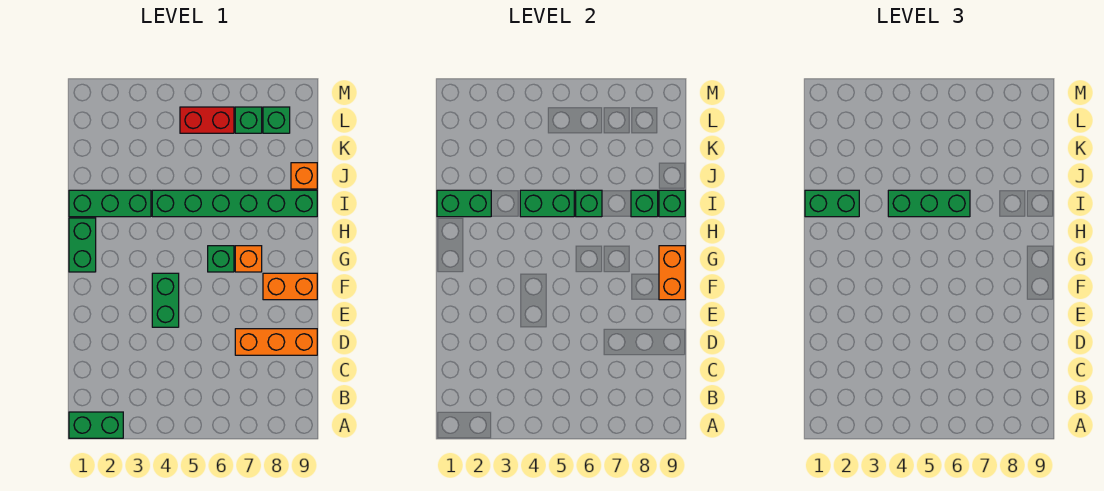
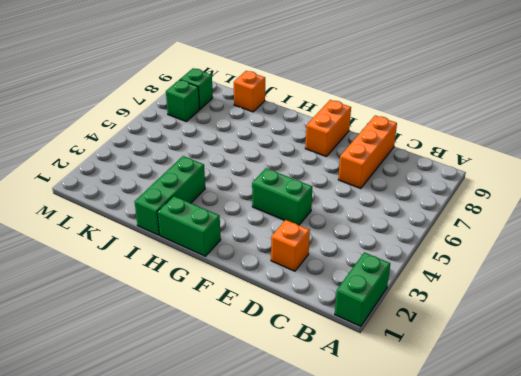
orange brick D2 level 1 -> orange brick G7 level 1
none -> green brick G6 level 1
none -> green brick I4:I9 level 1
none -> red brick L5:L6 level 1

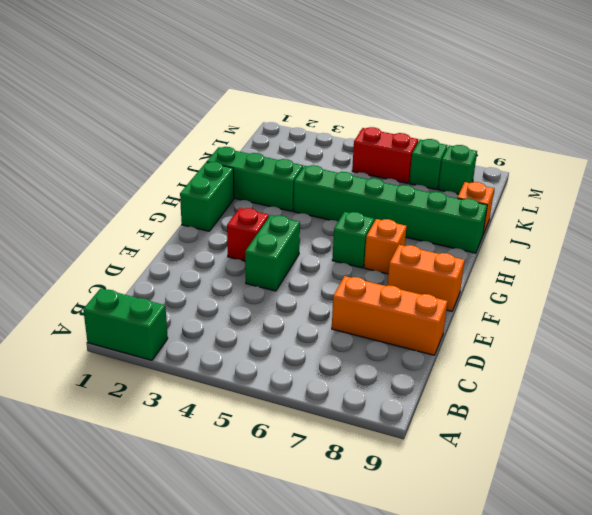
red brick F3 level 1 -> none
none -> orange brick F9:G9 level 2
none -> green brick I1:I2 level 2
none -> green brick I4:I5 level 2

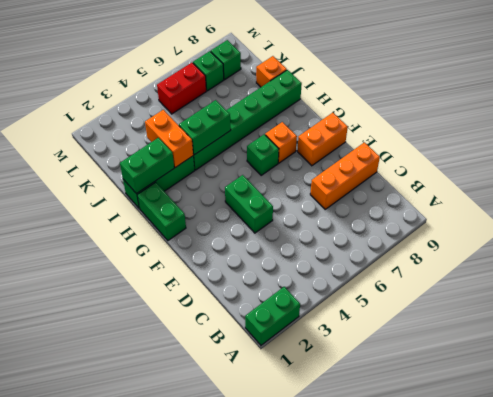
orange brick I3:J3 level 2 -> orange brick F9:G9 level 2
none -> green brick I6 level 2
none -> green brick I8 level 2
none -> green brick I9 level 2

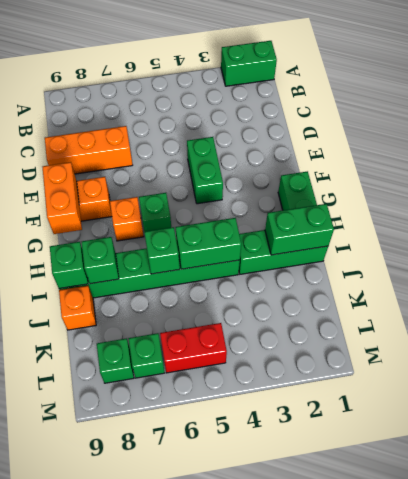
none -> green brick I1:I2 level 3
none -> green brick I4:I6 level 3

